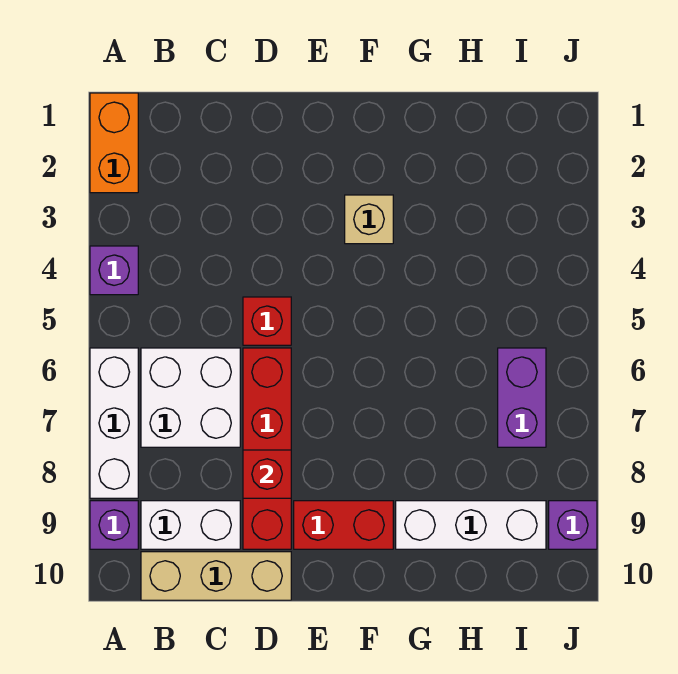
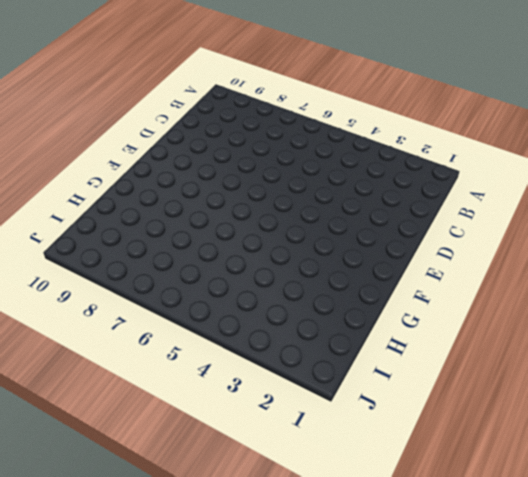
none -> orange brick A1:A2 level 1
none -> purple brick A4 level 1
none -> white brick A6:A8 level 1

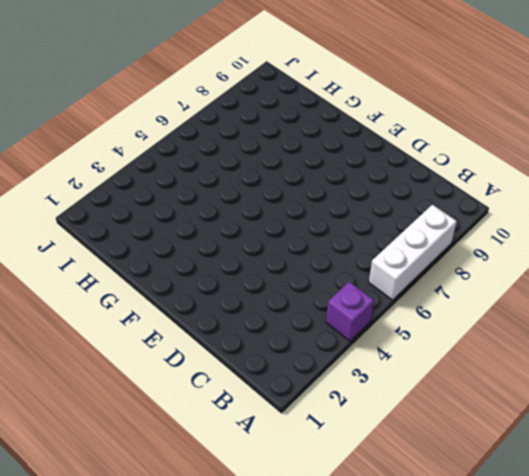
none -> orange brick A1:A2 level 1
none -> purple brick A9 level 1
none -> white brick B6:C7 level 1

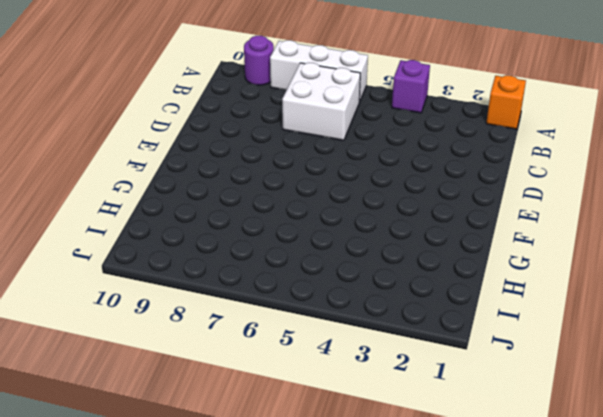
orange brick A1 level 1 -> orange brick A1:A2 level 1
purple round brick A9 level 1 -> purple brick A9 level 1
none -> white brick B9:C9 level 1
none -> tan brick B10:D10 level 1
none -> red brick D5 level 1

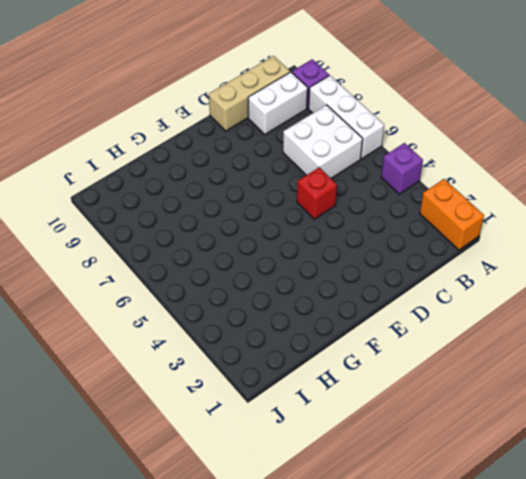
none -> red brick D6:D9 level 1
none -> red brick E9:F9 level 1
none -> tan brick F3 level 1

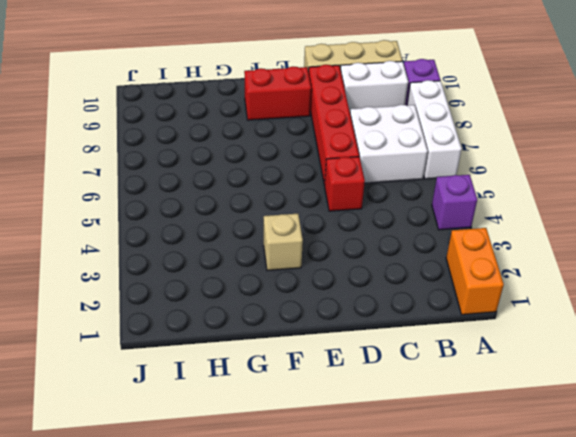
none -> white brick G9:I9 level 1
none -> purple brick I6:I7 level 1
none -> purple brick J9 level 1

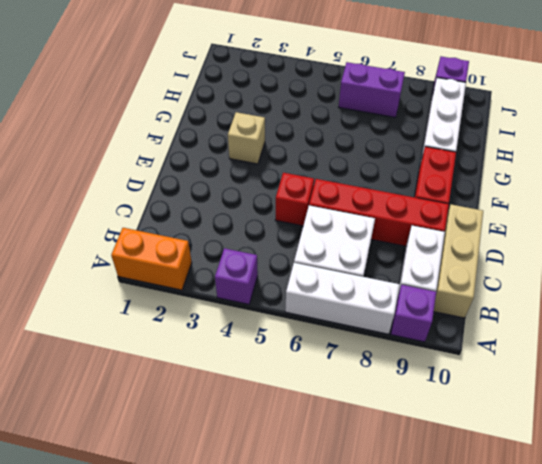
none -> red brick D8 level 2

